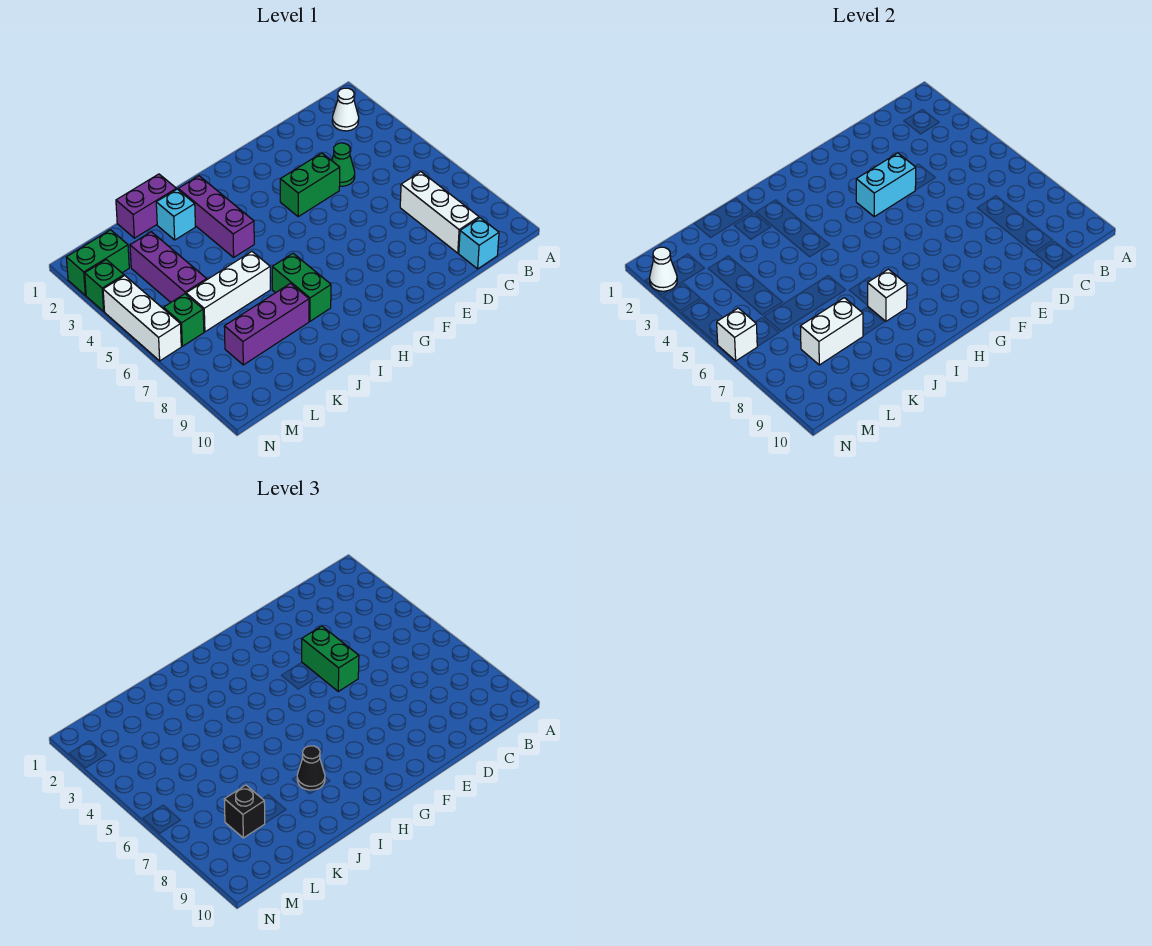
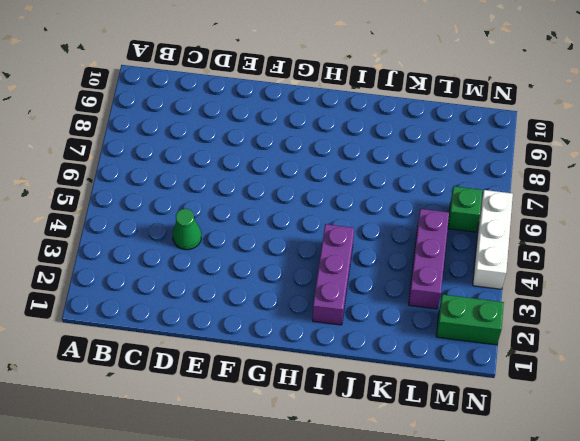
none -> white cone B2 level 1
none -> white brick C7:C9 level 1
none -> cyan brick C10 level 1

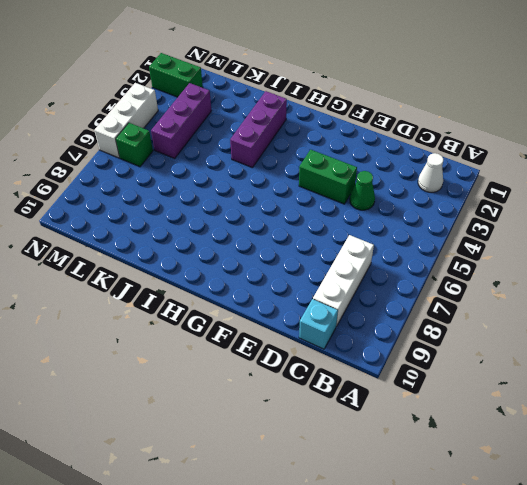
none -> green brick I7:I8 level 1
none -> purple brick J1:K1 level 1
none -> cyan brick J2 level 1

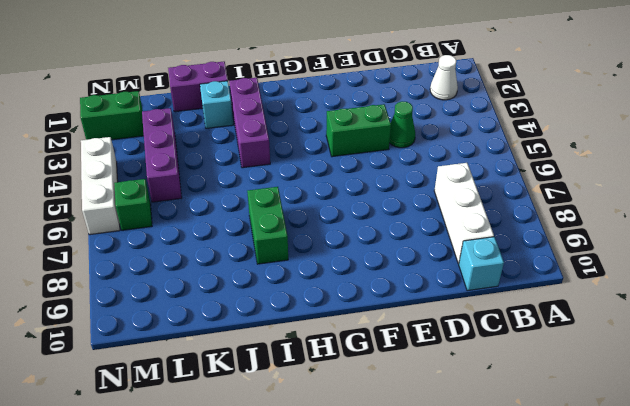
none -> white brick J6:L6 level 1
none -> purple brick J8:L8 level 1
none -> green brick N3 level 1

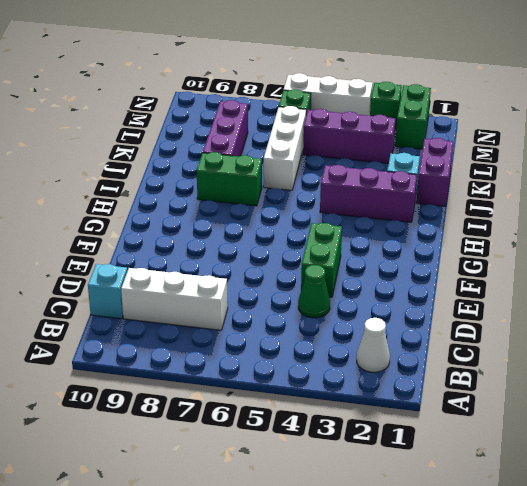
none -> cyan brick E4:F4 level 2
none -> white brick I8 level 2
none -> white brick K8:L8 level 2

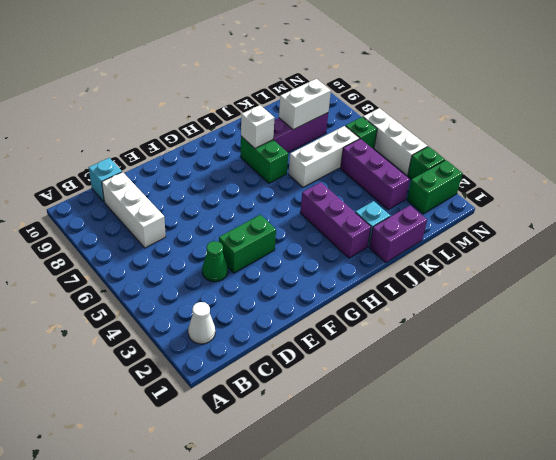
none -> cyan brick E4:F4 level 2
none -> white cone N2 level 2
none -> white brick N6 level 2

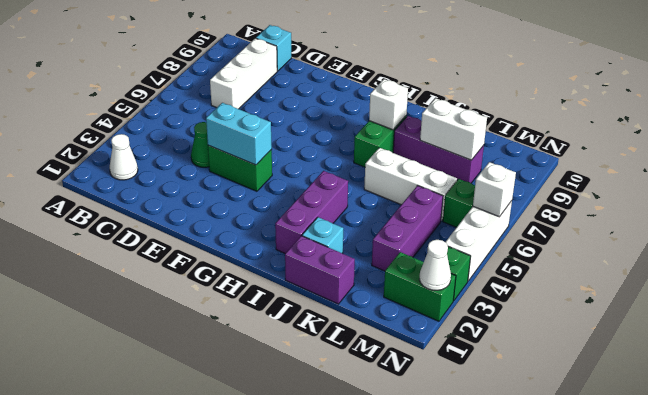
none -> green brick E4:E5 level 3
none -> black cone I8 level 3
none -> black brick L8 level 3

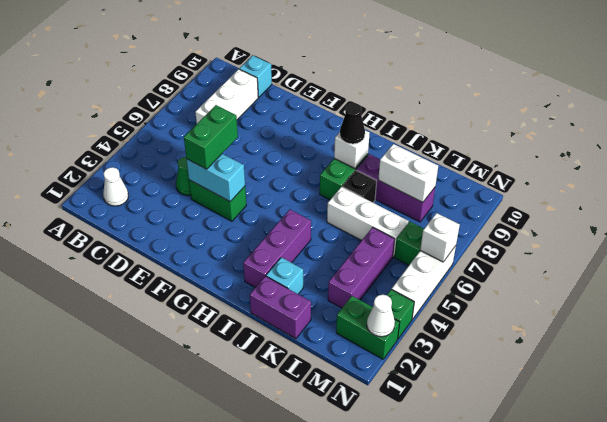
black brick J7 level 1 -> black brick L8 level 3

